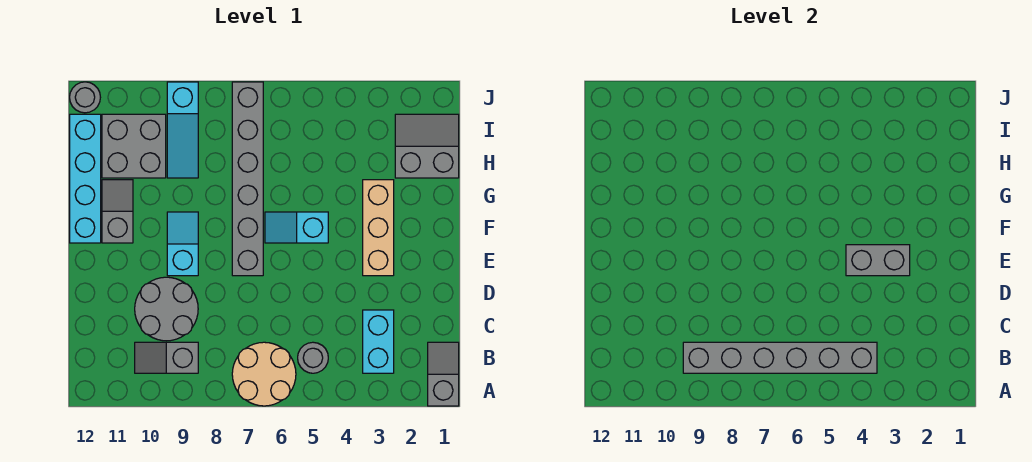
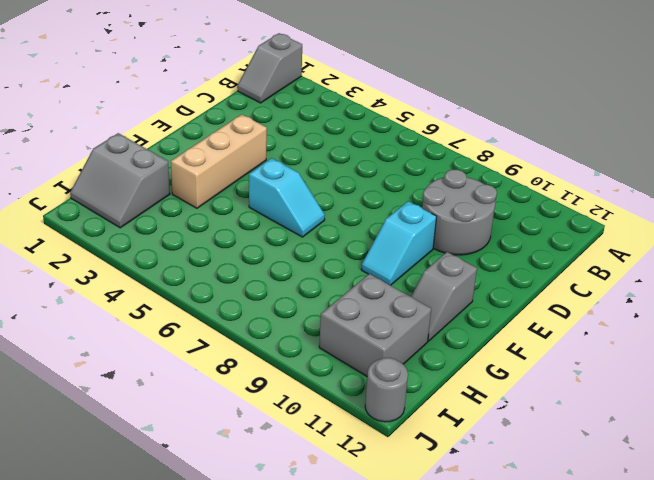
none -> tan round brick A6:B7 level 1
none -> cyan brick B3:C3 level 1
none -> grey round brick B5 level 1

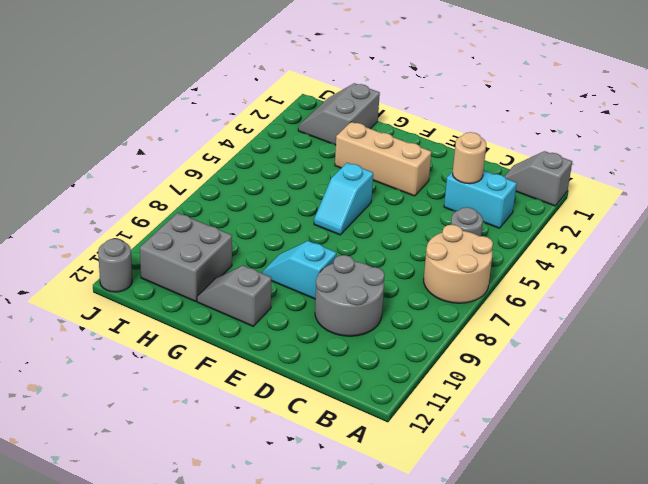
tan round brick C3 level 2 -> none
none -> grey slope B9:B10 level 1 top 9
none -> grey brick E7:J7 level 1
none -> cyan brick F12:I12 level 1

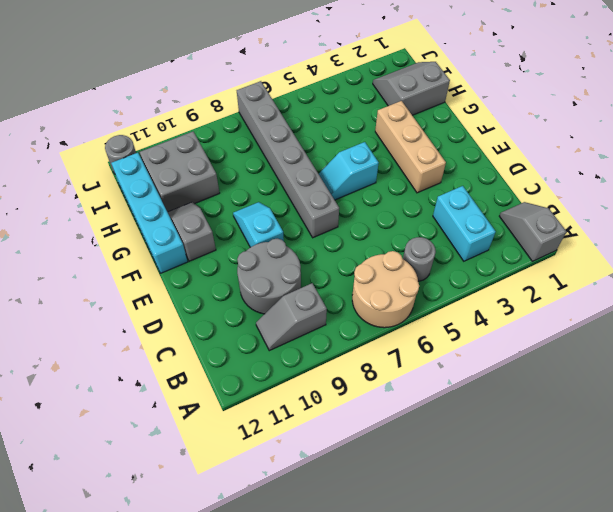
none -> cyan slope H9:J9 level 1 top J
none -> grey brick B4:B9 level 2
none -> grey brick E3:E4 level 2

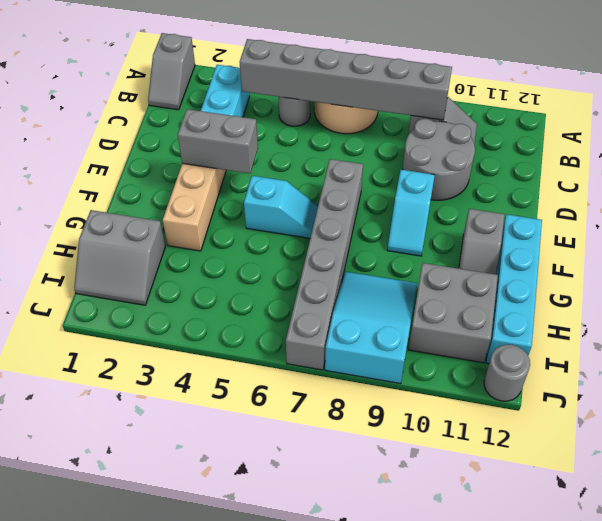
cyan slope H8:J9 level 1 top J -> cyan slope H9:J9 level 1 top J

